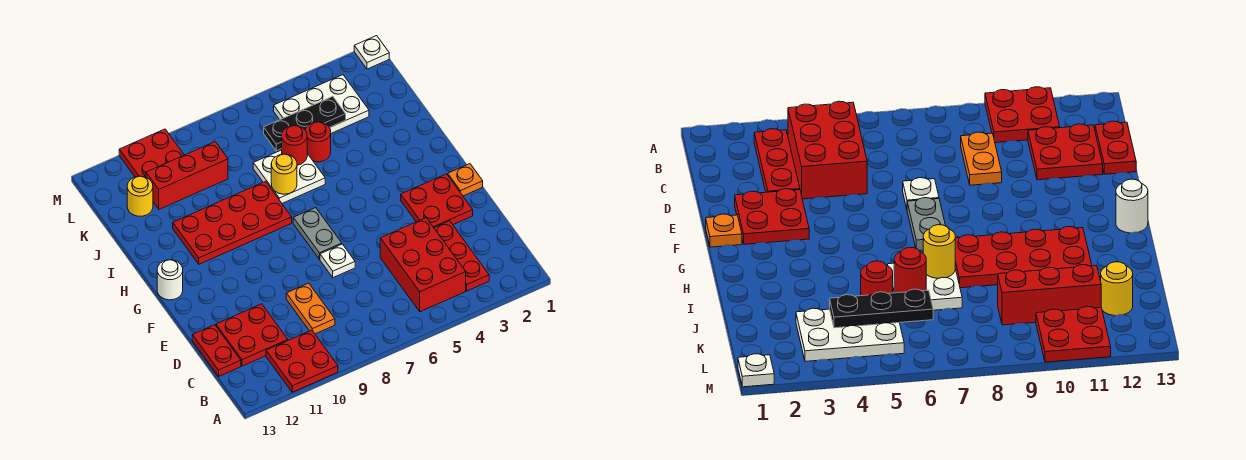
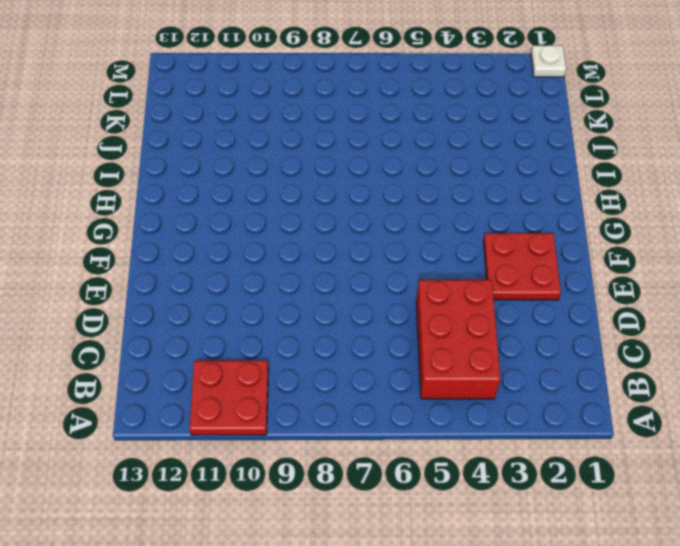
none -> red plate B3:D3 level 1
none -> orange plate C9:D9 level 1
none -> red plate C11:D12 level 1

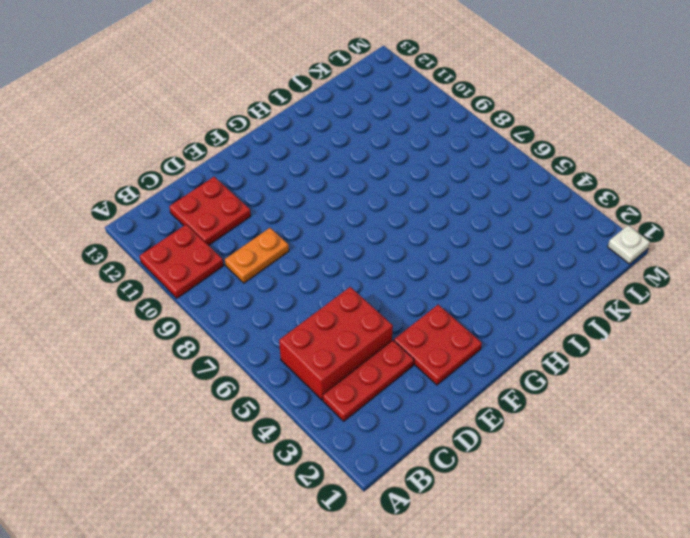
none -> red plate C13:D13 level 1
none -> white plate E7 level 1
none -> orange plate F1 level 1

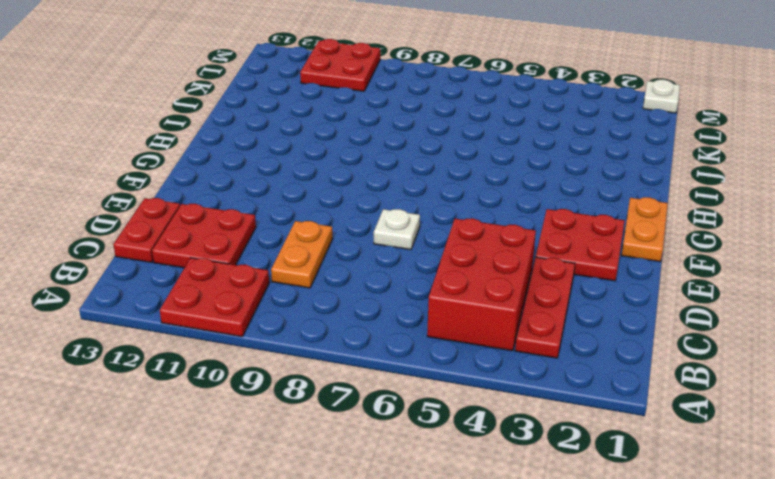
orange plate F1:G1 level 1 -> orange plate F1 level 1
none -> grey plate F7:G7 level 1
none -> white round brick G13 level 1
none -> red plate H8:I11 level 1

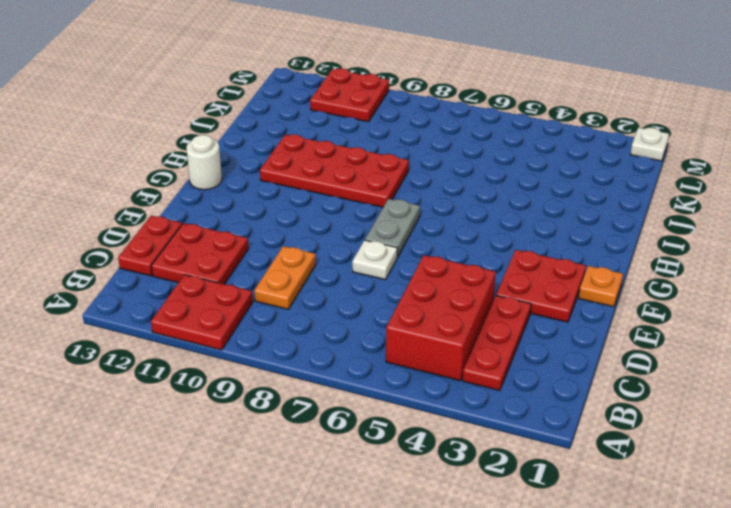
none -> white plate I6:J7 level 1
none -> red round brick J5 level 1
none -> white plate K3:L5 level 1

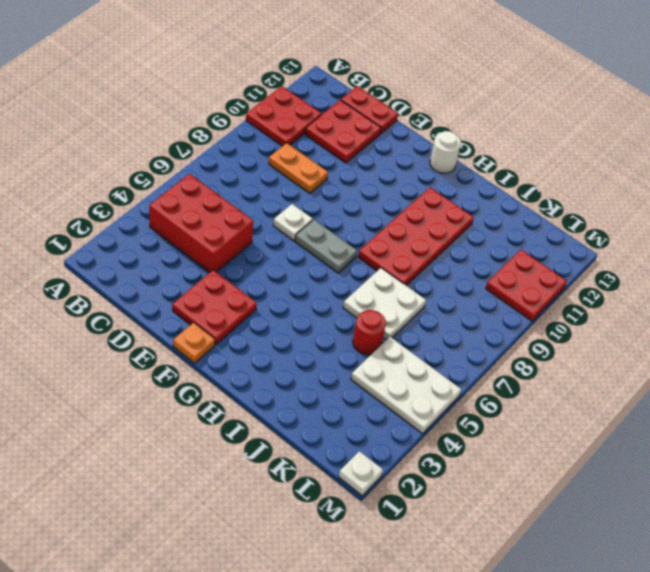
white plate K4:M5 level 1 -> white plate K3:L5 level 1
none -> red plate B3:D3 level 1
none -> red brick K9:K11 level 1
none -> yellow round brick K12 level 1

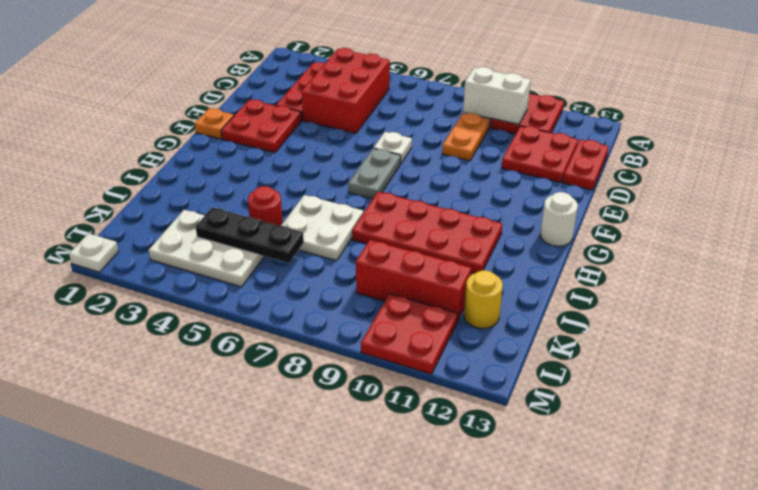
white brick B9:B10 level 2 -> none
none -> yellow round brick I7 level 2
none -> red round brick J6 level 2

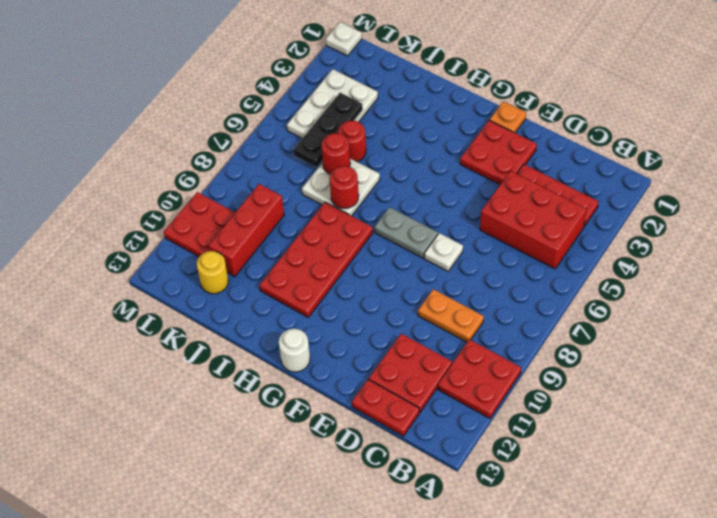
red round brick I7 level 2 -> yellow round brick I7 level 2

